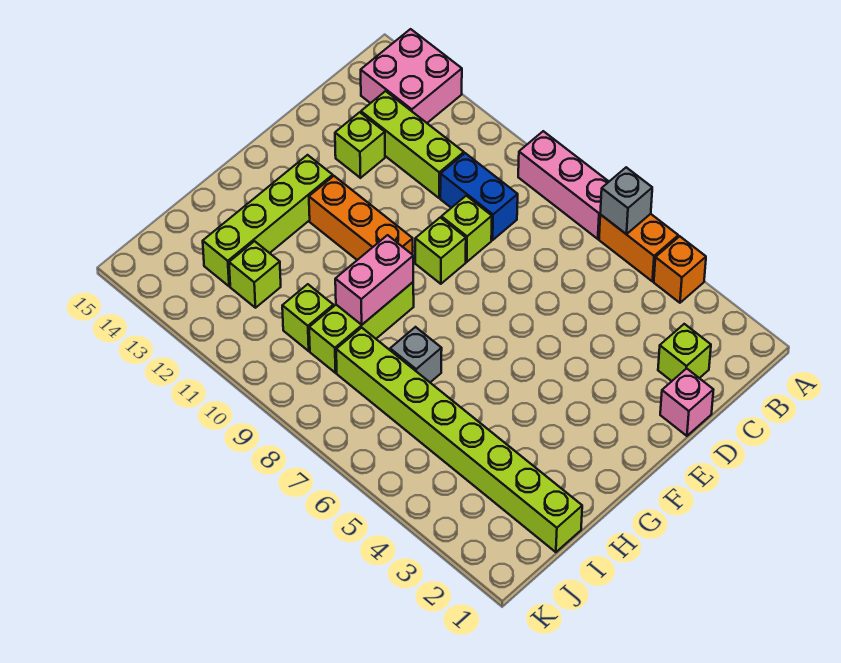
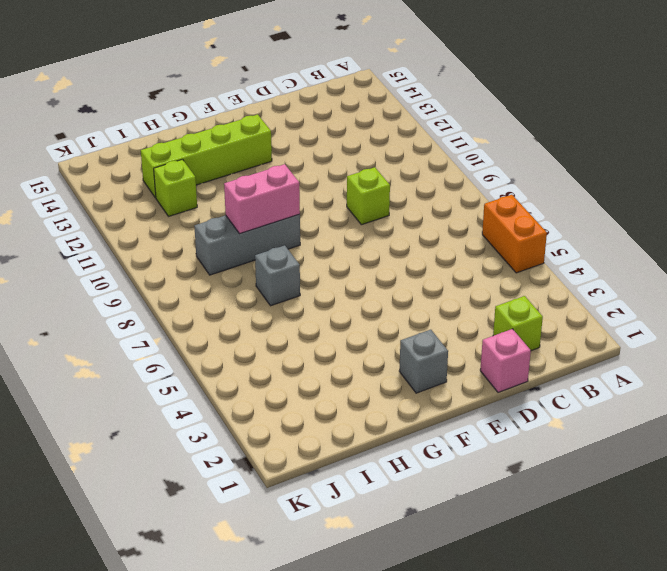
grey brick F2 level 1 -> grey brick A6 level 2
grey brick G9:I9 level 1 -> lime brick G9:I9 level 1
none -> orange brick A4 level 1
none -> pink brick A7:A9 level 1
none -> pink brick A13:B14 level 1

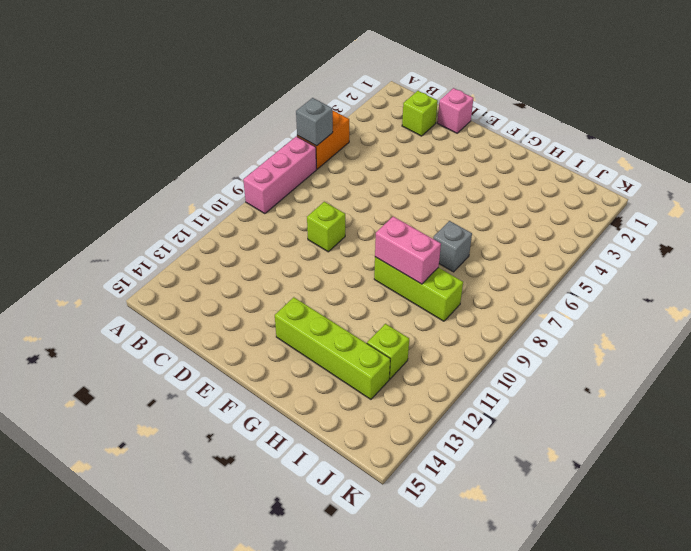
none -> orange brick A4 level 1
none -> pink brick A13:B14 level 1
none -> blue brick C9:C10 level 1

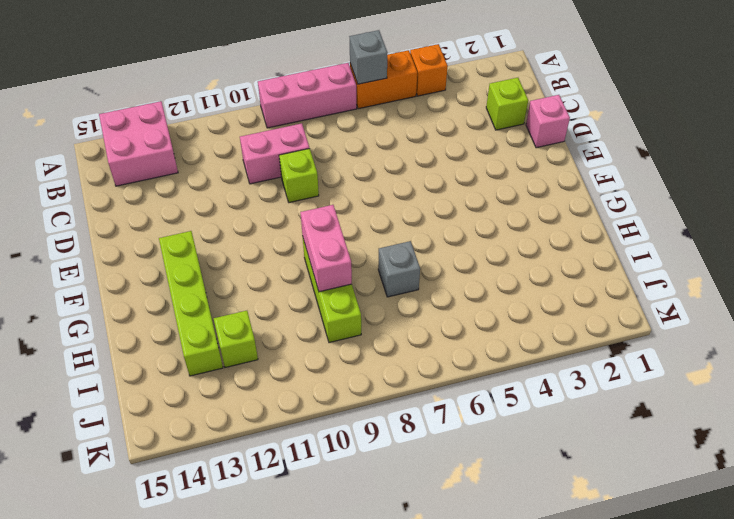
pink brick C9:C10 level 1 -> blue brick C9:C10 level 1
none -> lime brick C11:C13 level 1
none -> lime brick D13 level 1
none -> lime brick E9 level 1

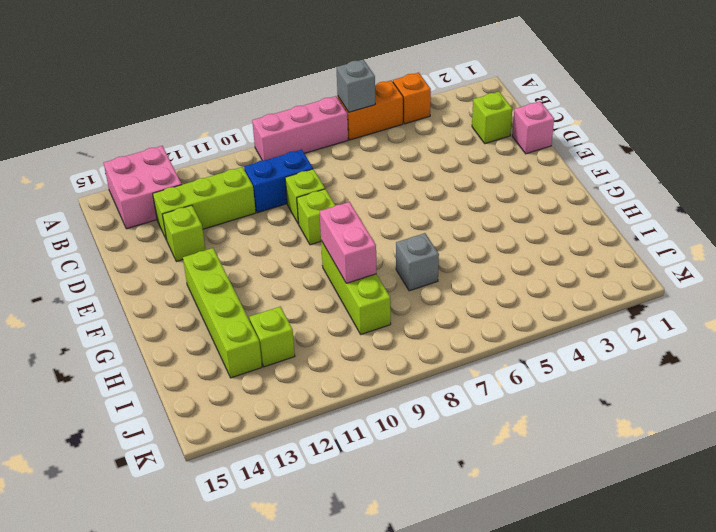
none -> orange brick F10:F12 level 1
none -> lime brick I1:I8 level 1
none -> lime brick I10 level 1

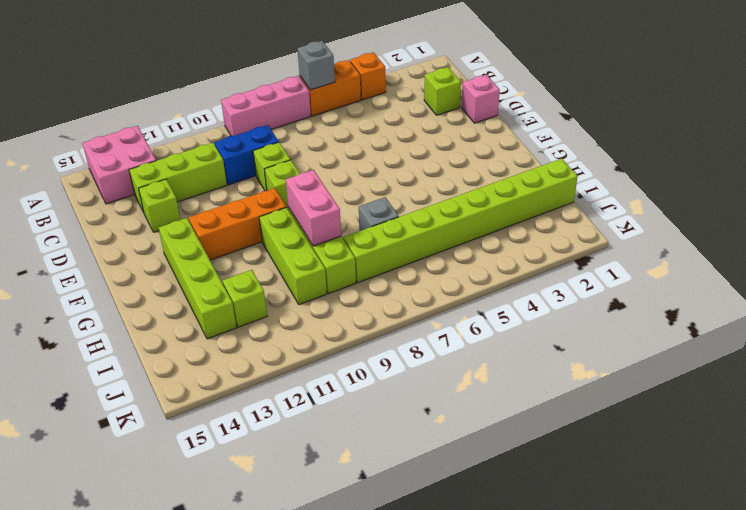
lime brick G10:I10 level 1 -> lime brick I10 level 1

